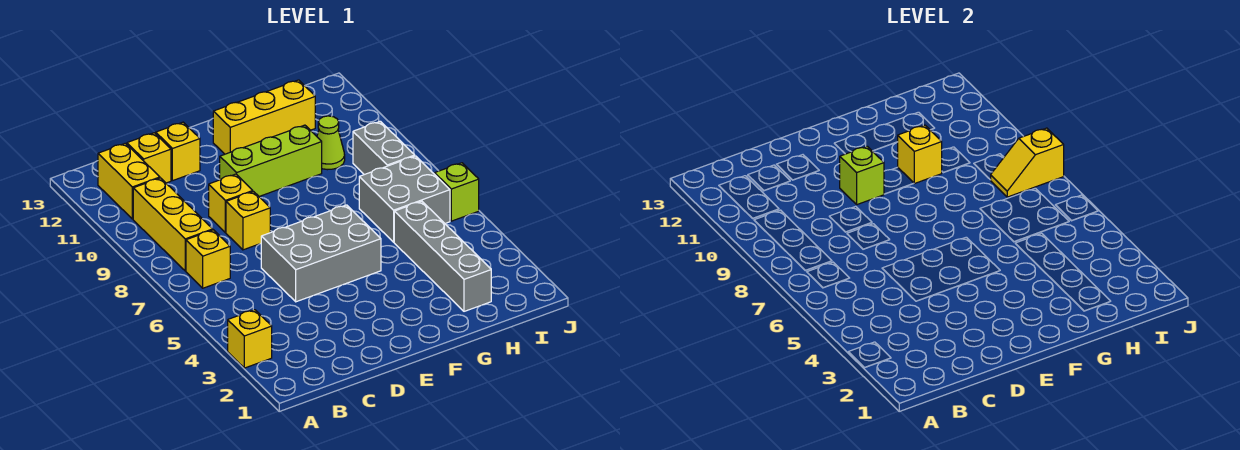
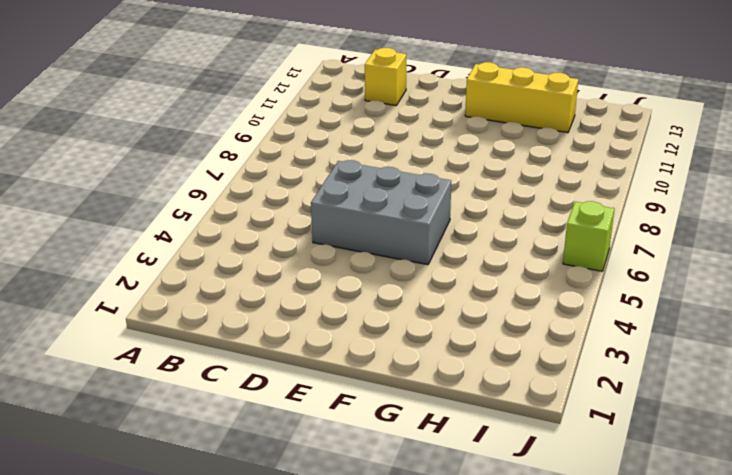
none -> yellow brick A3 level 1
none -> yellow brick B7 level 1
none -> yellow brick B8:B10 level 1

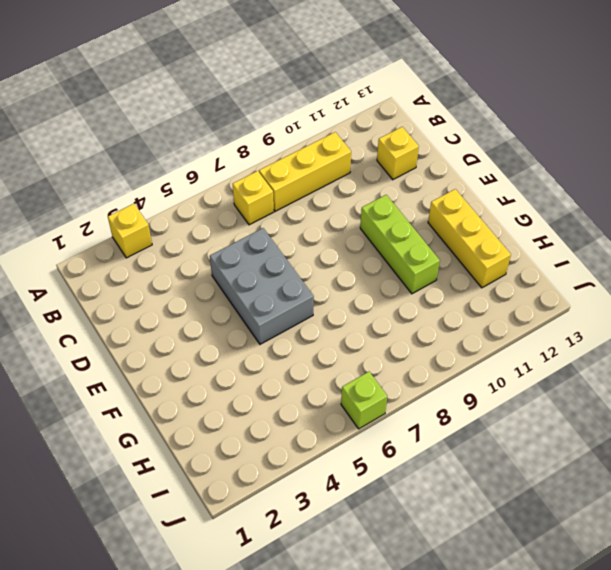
none -> yellow brick B11:B12 level 1
none -> yellow brick D8 level 1
none -> yellow brick D9 level 1

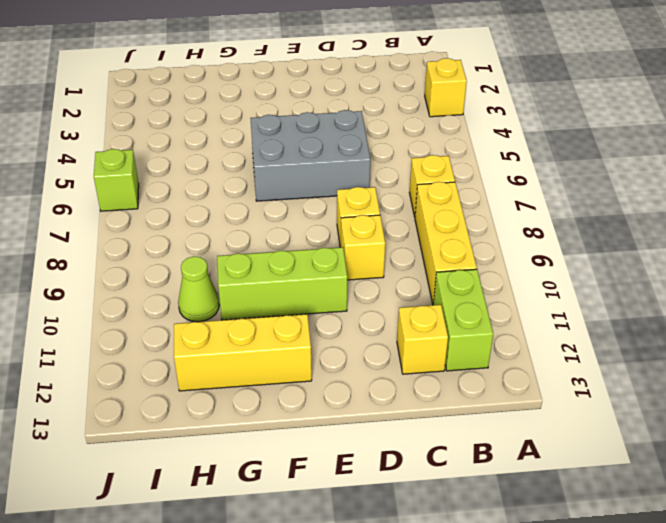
lime brick B11:B12 level 1 -> yellow brick B11:B12 level 1
none -> yellow brick D12 level 1
none -> grey brick H2:H5 level 1
none -> grey brick H6:I7 level 1

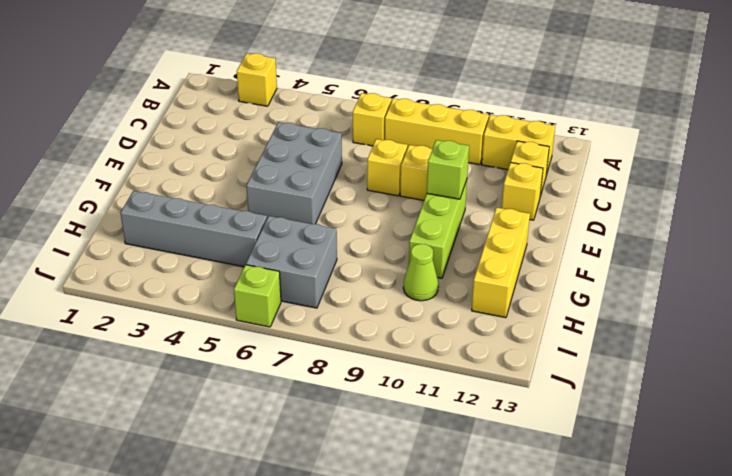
none -> grey brick I8:I9 level 1
none -> yellow brick G10 level 2
none -> yellow slope I8:J8 level 2 top J

